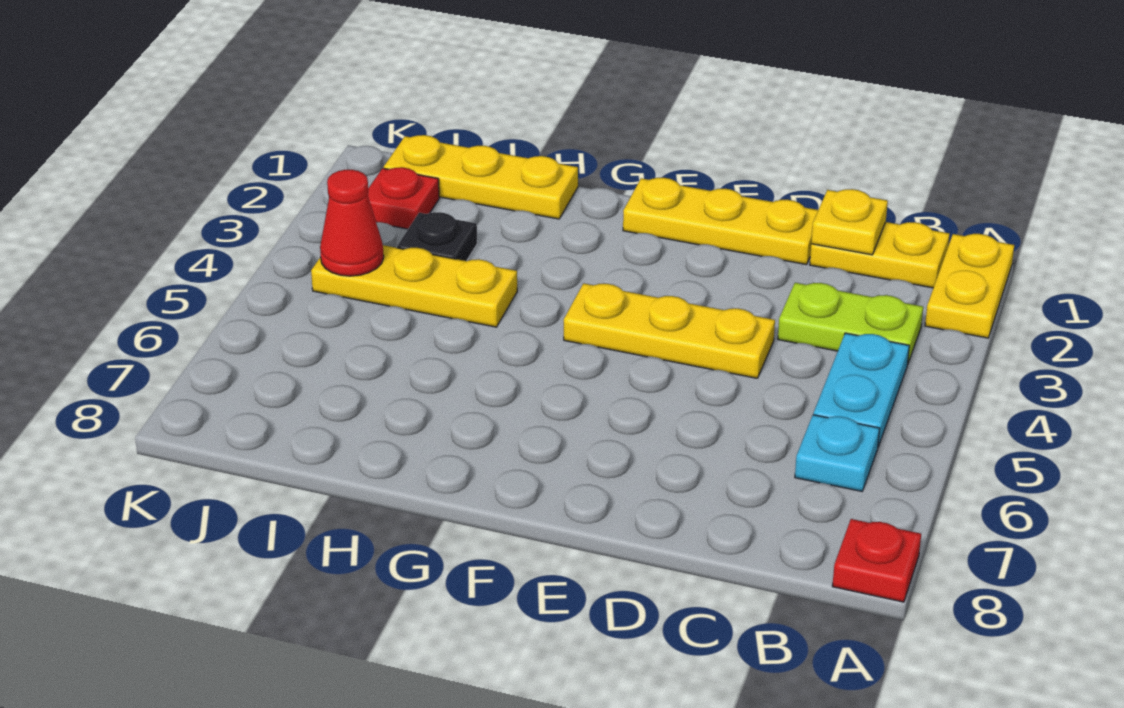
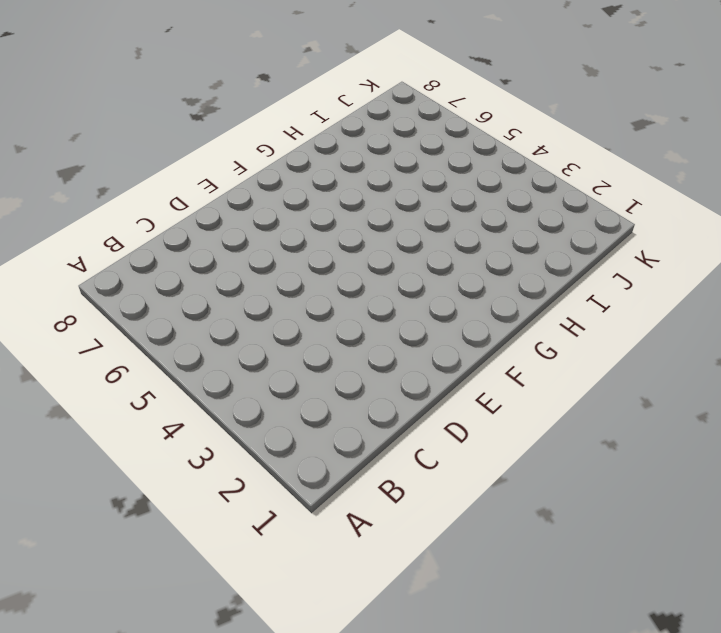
none -> yellow plate A1:A2 level 1
none -> red plate A8 level 1
none -> yellow plate B1:C1 level 1

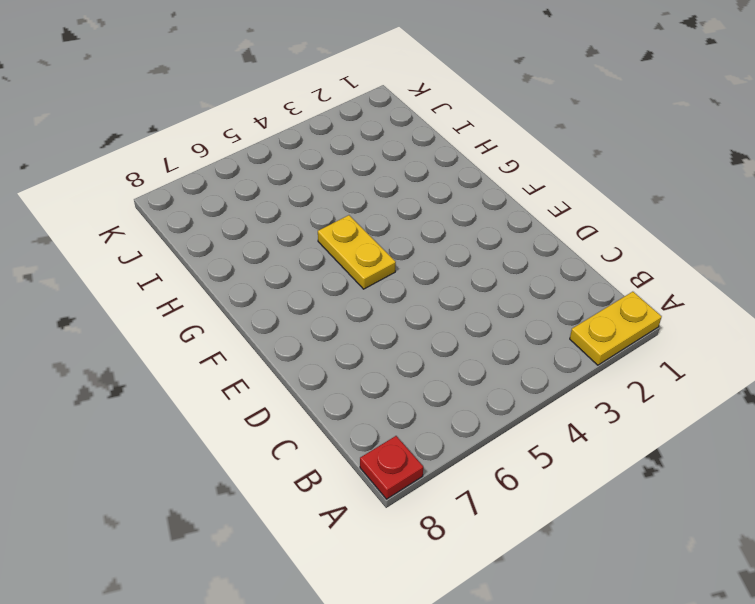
yellow plate F5:G5 level 1 -> yellow plate B1:C1 level 1
none -> lime plate B3:C3 level 1
none -> cyan plate B4:B5 level 1
none -> cyan plate B6 level 1

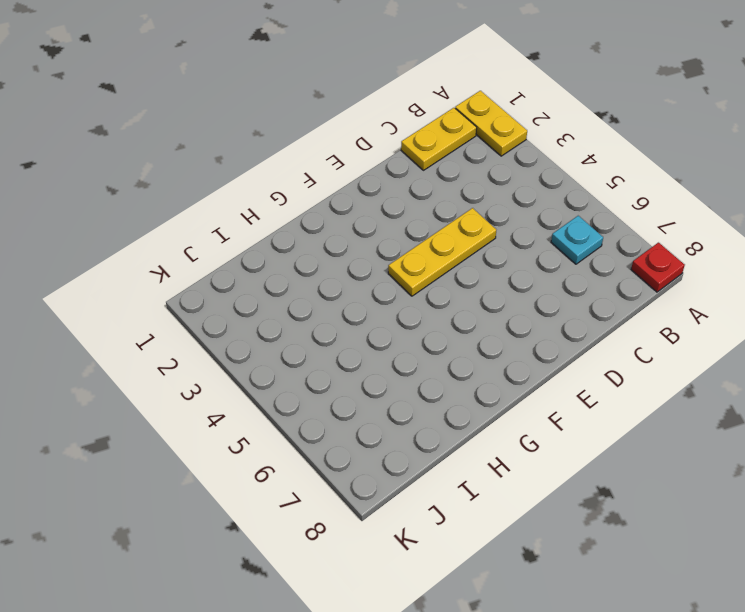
none -> lime plate B3:C3 level 1
none -> cyan plate B4:B5 level 1
none -> yellow plate D1:F1 level 1

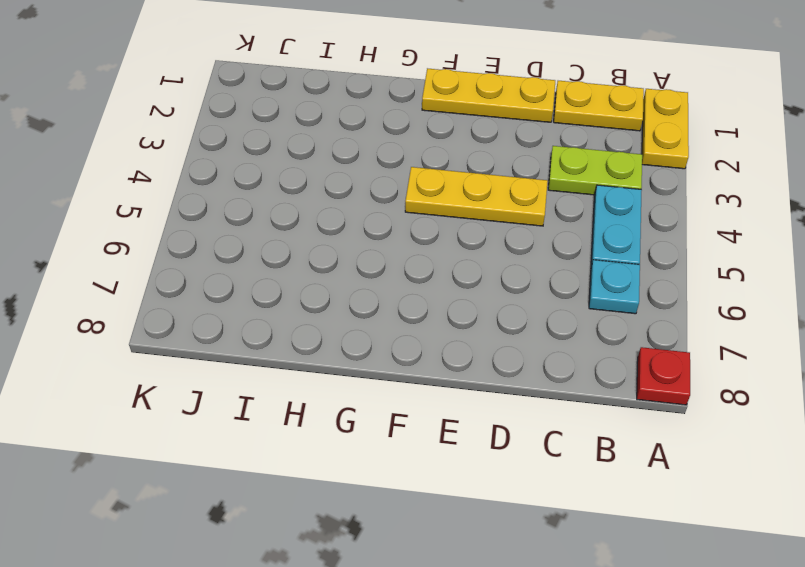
none -> yellow plate H1:J1 level 1
none -> yellow plate H4:J4 level 1
none -> black plate I3 level 1

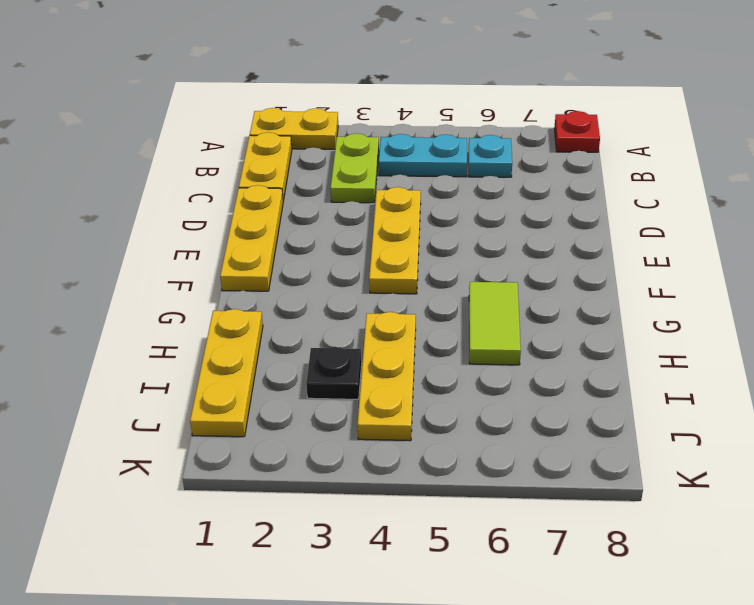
lime tile G6:H6 level 1 -> none
none -> red plate J2 level 1
none -> yellow plate C1 level 2
none -> red cone J4 level 2

